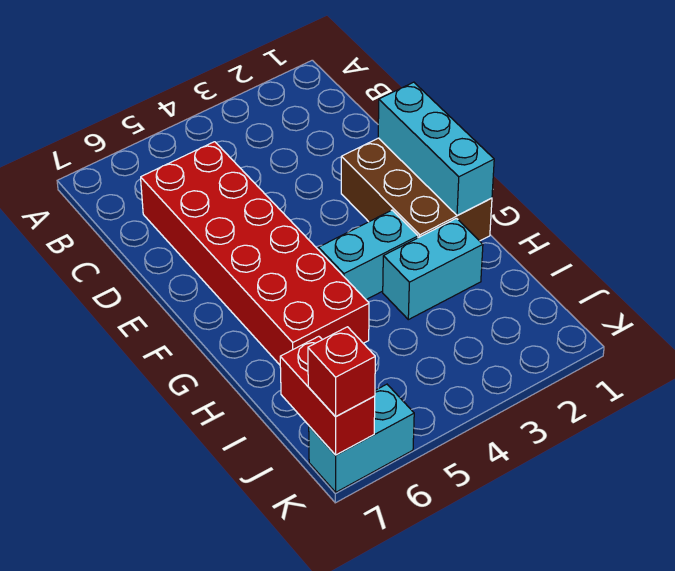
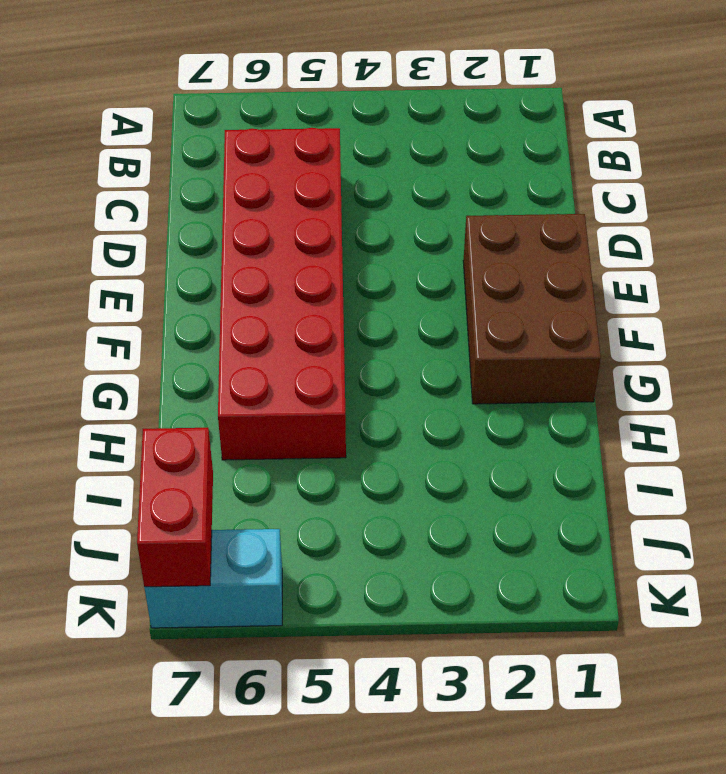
none -> cyan brick G3:G4 level 1
none -> cyan brick H2:H3 level 1

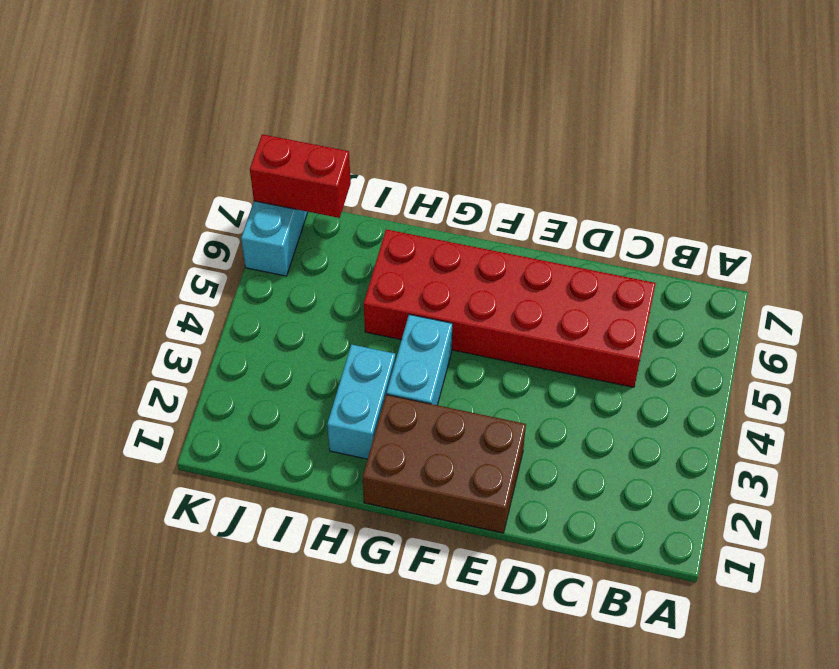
none -> cyan brick E1:G1 level 2
none -> red brick K7 level 3

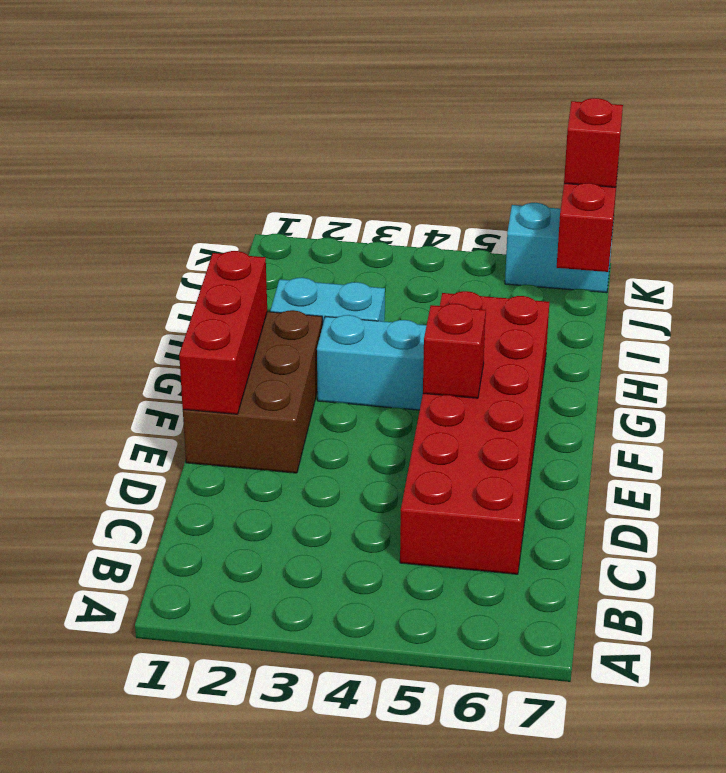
red brick E1:G1 level 2 -> cyan brick E1:G1 level 2
red brick F5 level 2 -> none

